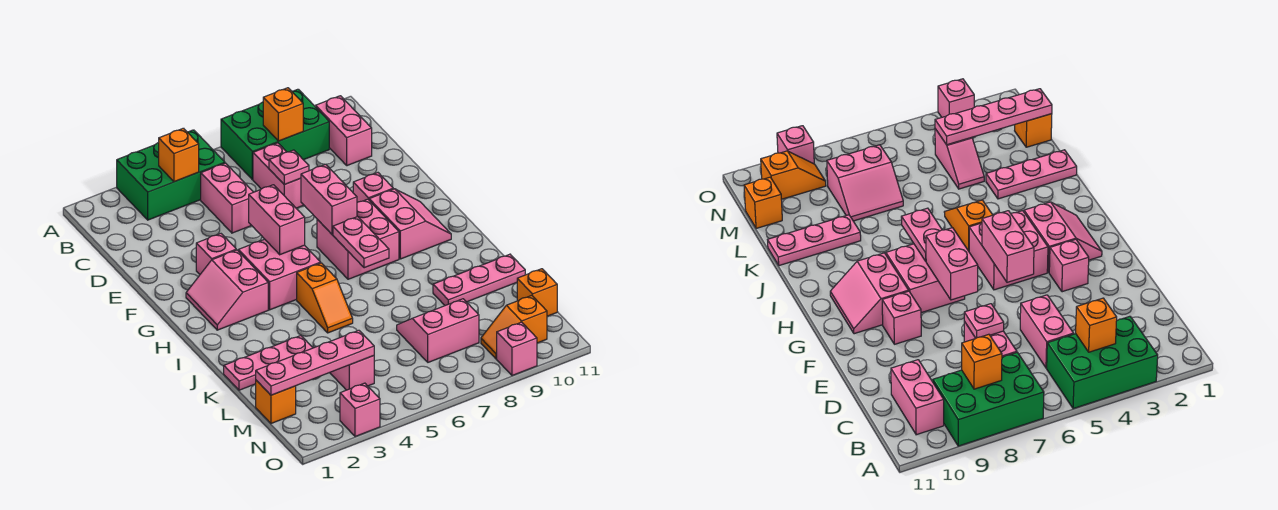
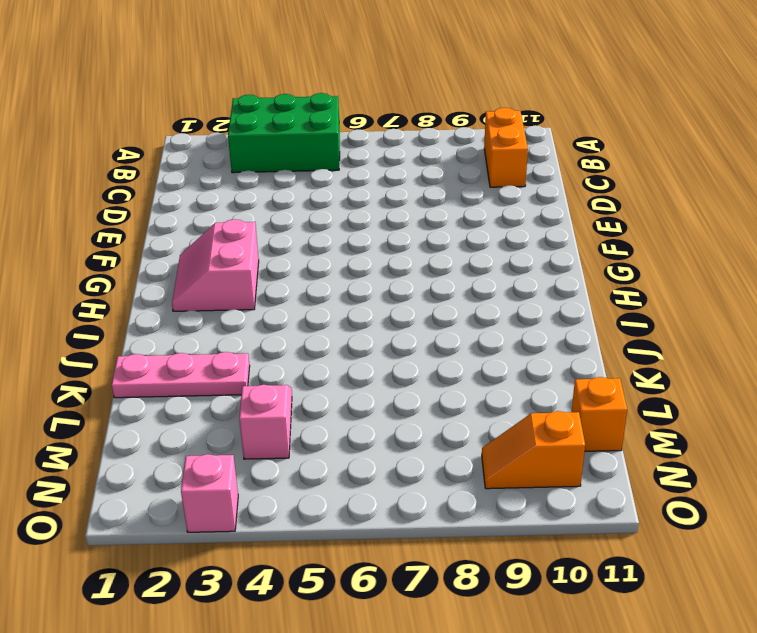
orange brick B10:C10 level 1 -> pink brick B10:C10 level 1
none -> green brick A7:B9 level 1
none -> pink brick C5:D5 level 1
none -> pink brick C7:D7 level 1

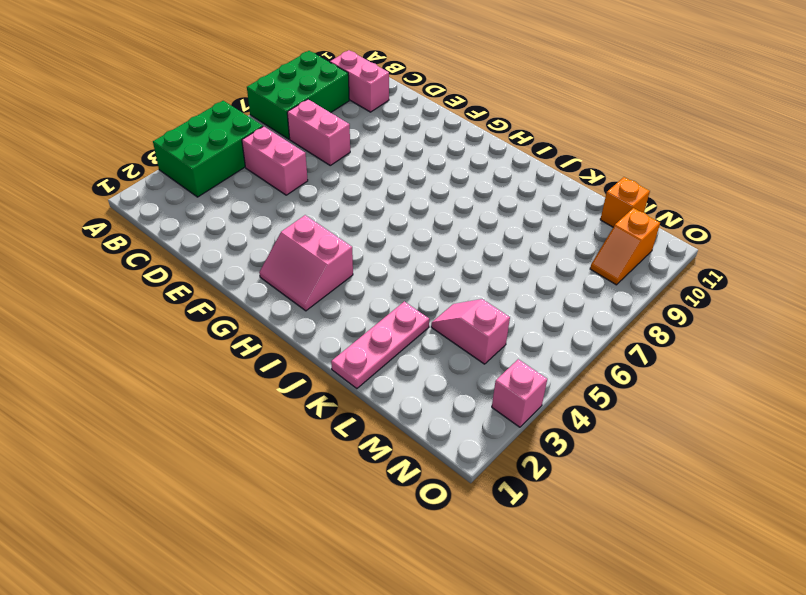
none -> pink brick F3 level 1
none -> pink brick F9 level 1
none -> pink brick G4:H5 level 1

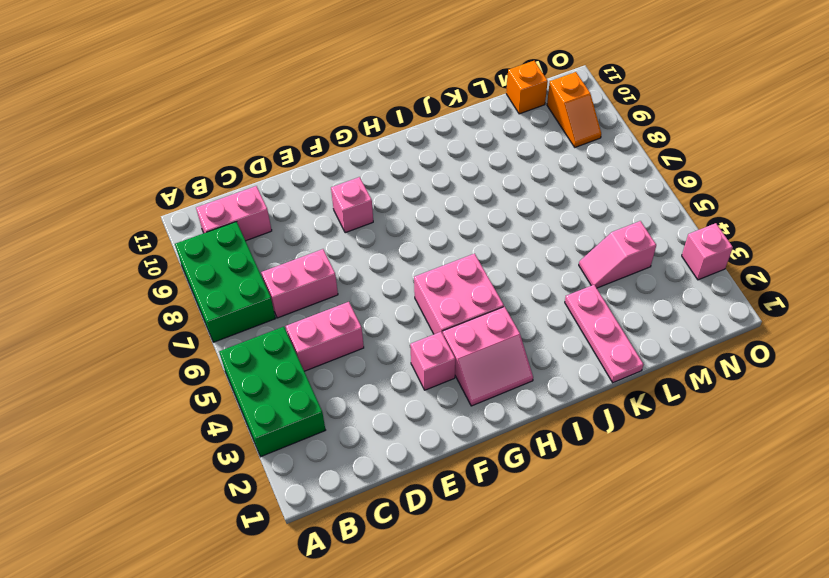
none -> pink brick G7:H8 level 1
none -> pink slope G9:H10 level 1 top 9
none -> orange slope I5:J5 level 1 top I

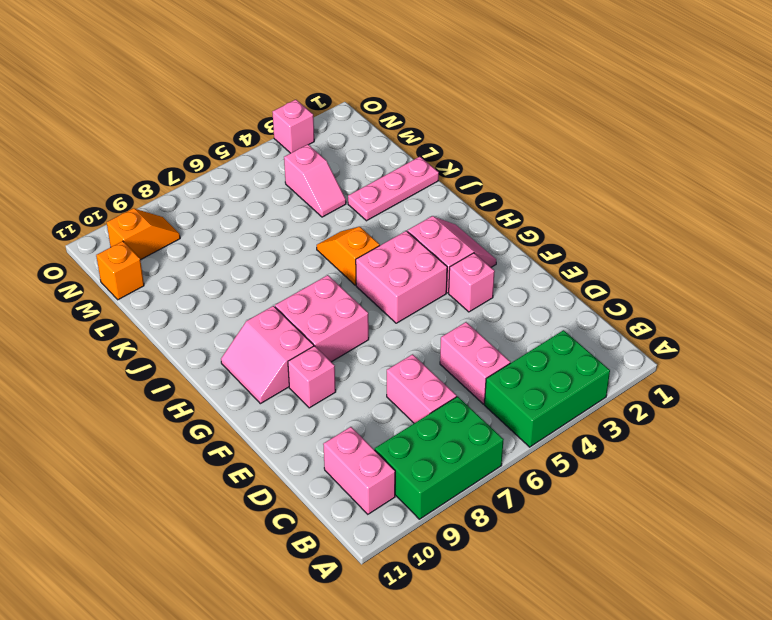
none -> pink plate K9:K11 level 1
none -> pink slope L7:M8 level 1 top M
none -> orange brick M1 level 1

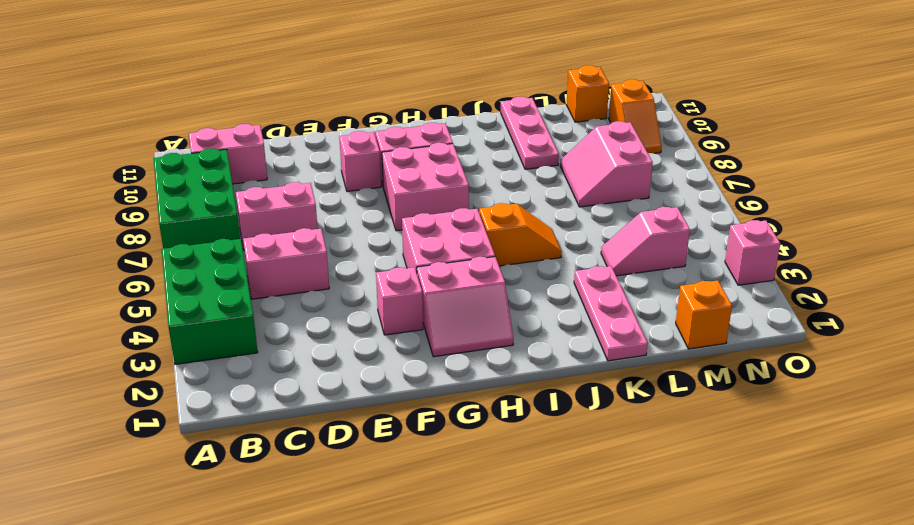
none -> pink brick O9 level 1
none -> orange brick B4 level 2
none -> orange brick B8 level 2

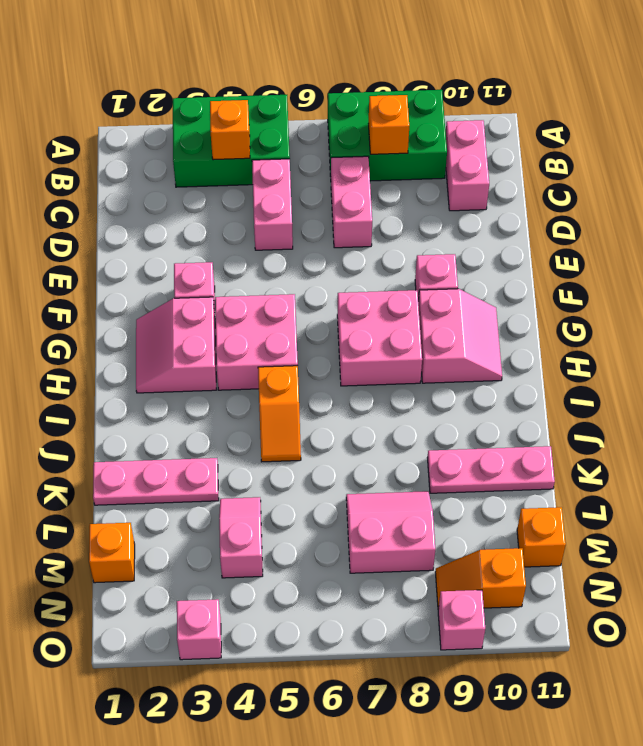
none -> pink plate D7 level 2
none -> pink brick F5:G5 level 2
none -> pink brick F7:G7 level 2

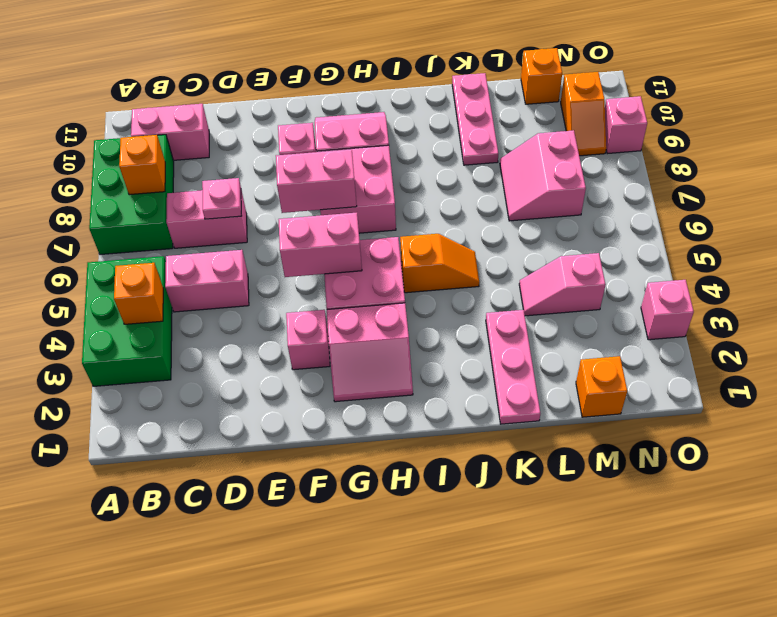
none -> pink plate H7:I7 level 2
none -> pink plate M1:M4 level 2

